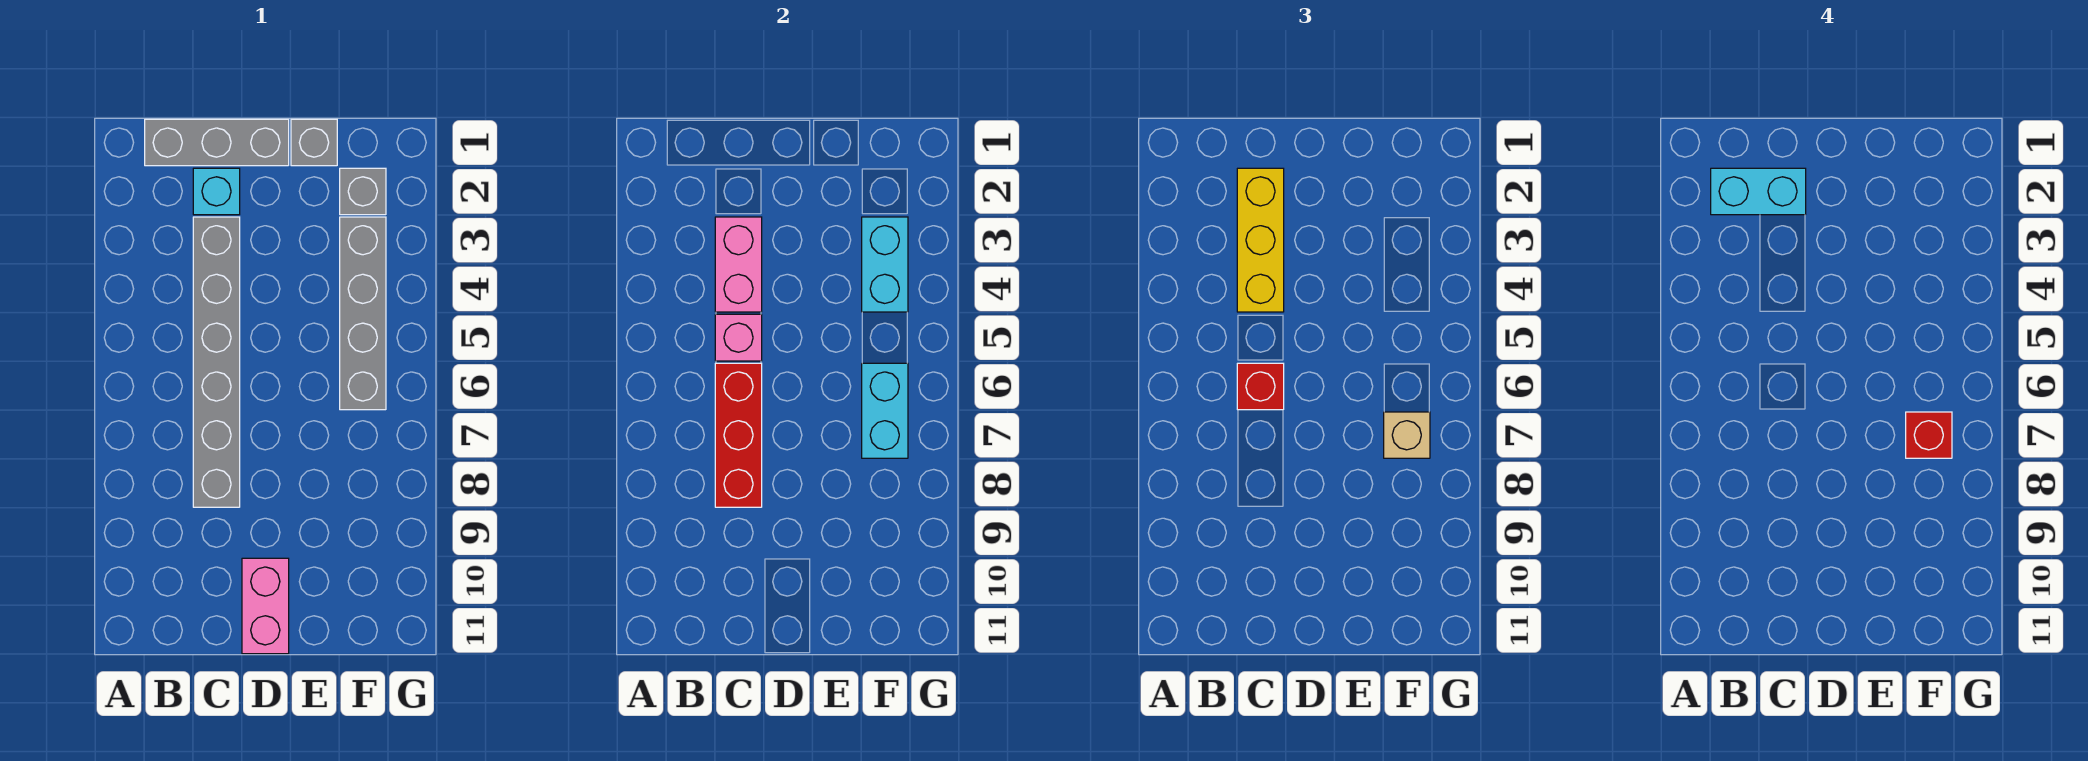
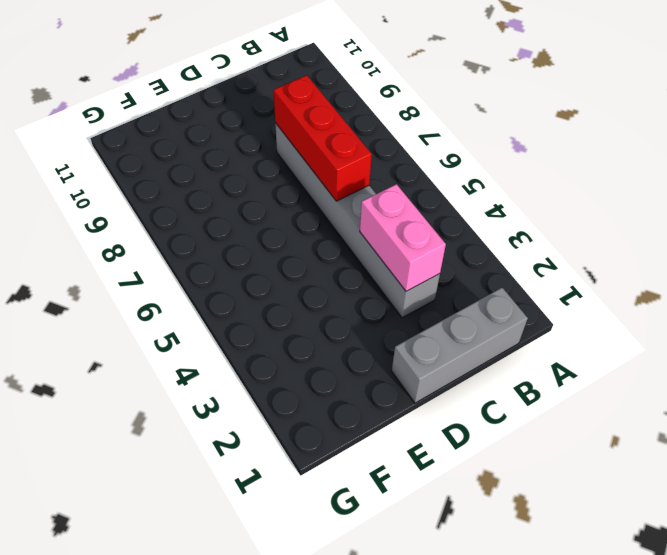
none -> cyan brick C2 level 1
none -> pink brick D10:D11 level 1
none -> grey brick E1 level 1

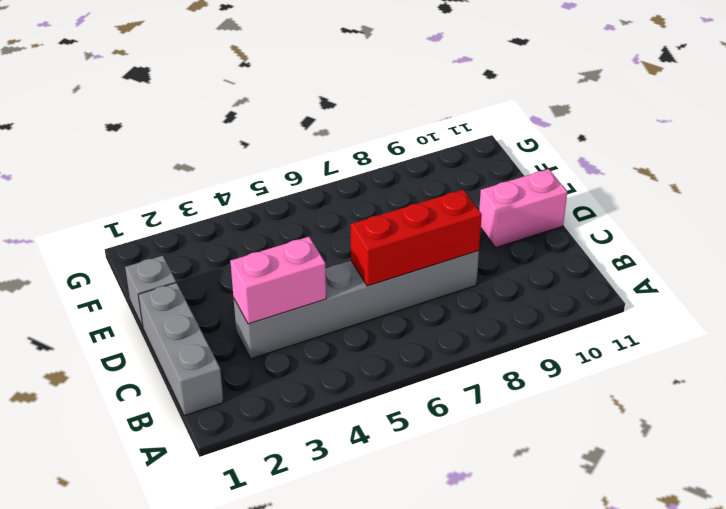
none -> cyan brick C2 level 1
none -> grey brick F2 level 1
none -> grey brick F3:F6 level 1

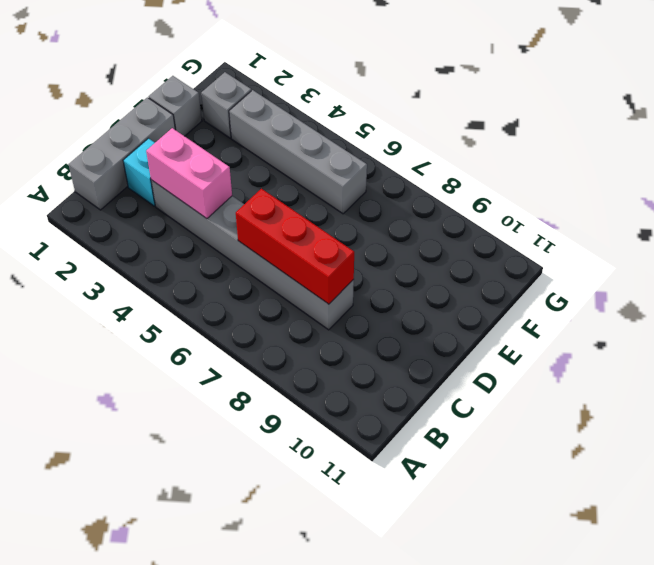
none -> pink brick D10:D11 level 1
none -> pink brick C5 level 2
none -> cyan brick F3:F4 level 2

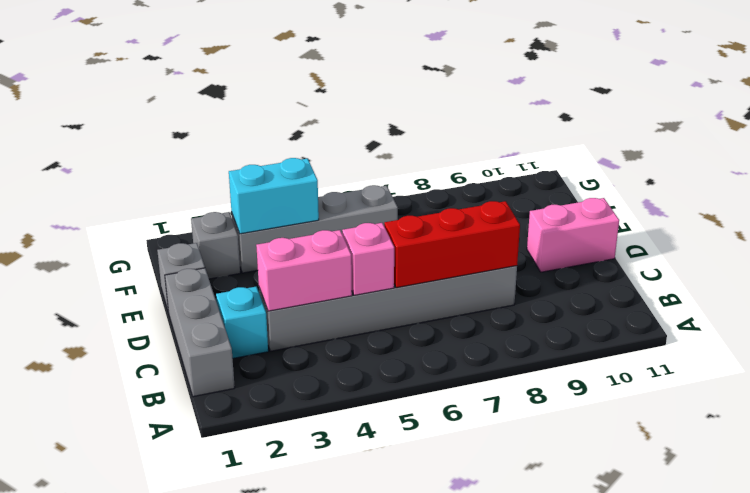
none -> cyan brick F6:F7 level 2
none -> yellow brick C2:C4 level 3
none -> red brick C6 level 3

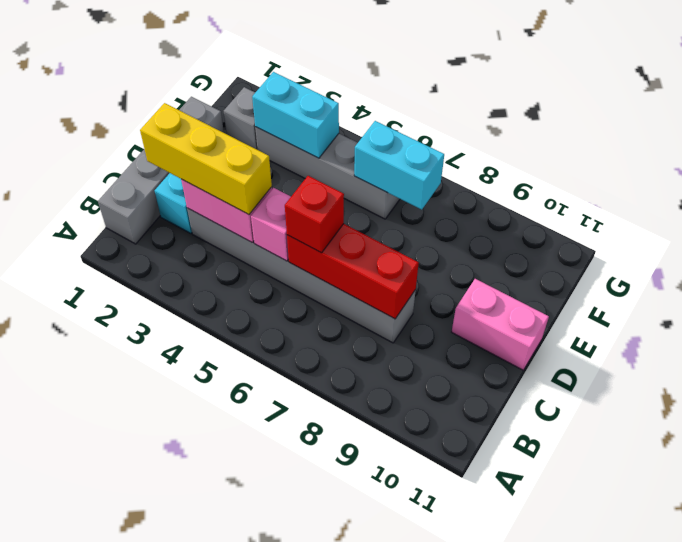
none -> tan brick F7 level 3
none -> cyan brick B2:C2 level 4
none -> red brick F7 level 4

